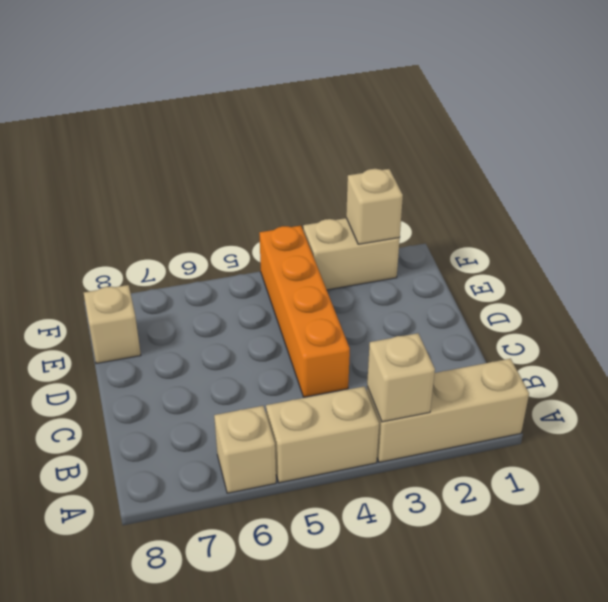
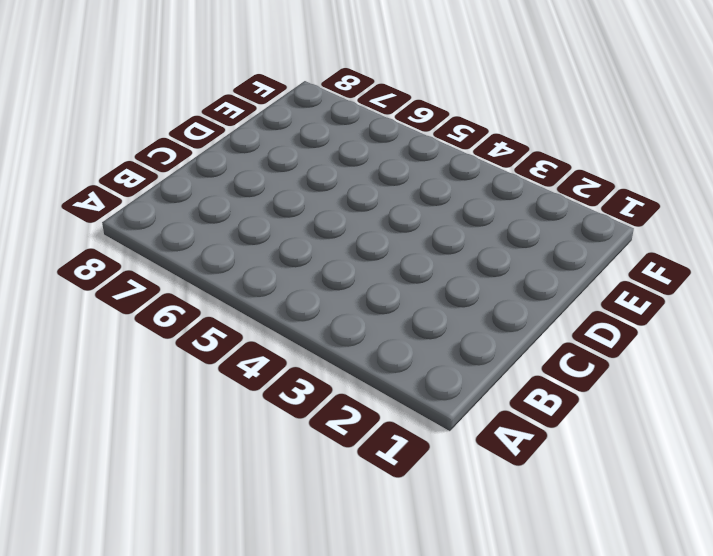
none -> tan brick A1:A3 level 1
none -> tan brick A4:A5 level 1

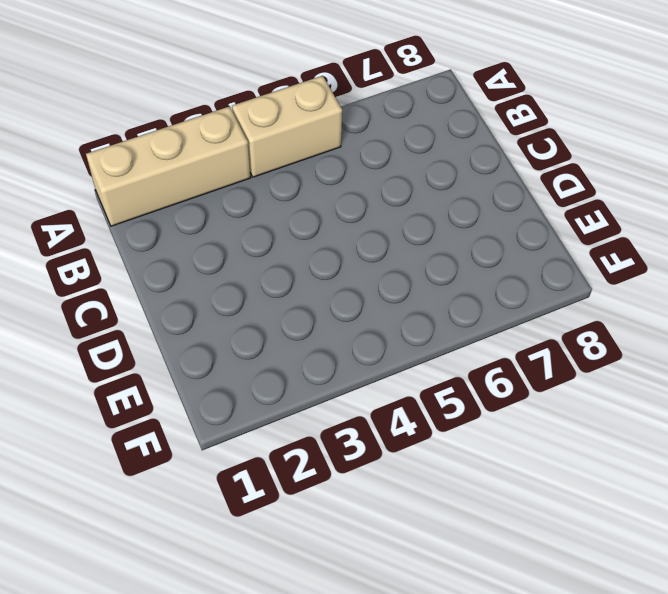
none -> tan brick A6 level 1
none -> orange brick C4:F4 level 1

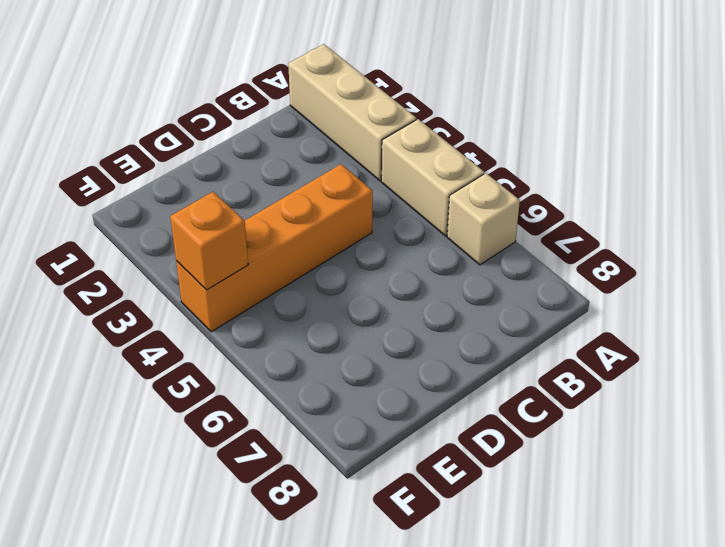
orange brick F4 level 2 -> none
none -> tan brick E8 level 1
none -> tan brick F2:F3 level 1

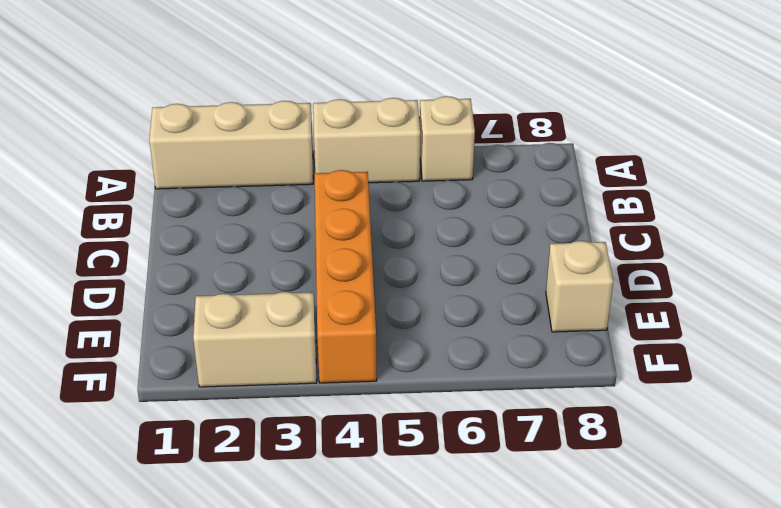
none -> tan brick A3 level 2
none -> tan brick F2 level 2

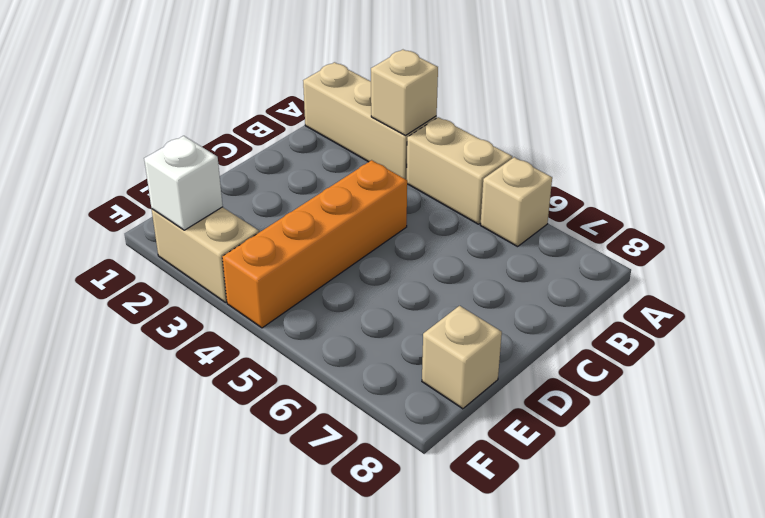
white brick F2 level 2 -> tan brick F2 level 2

